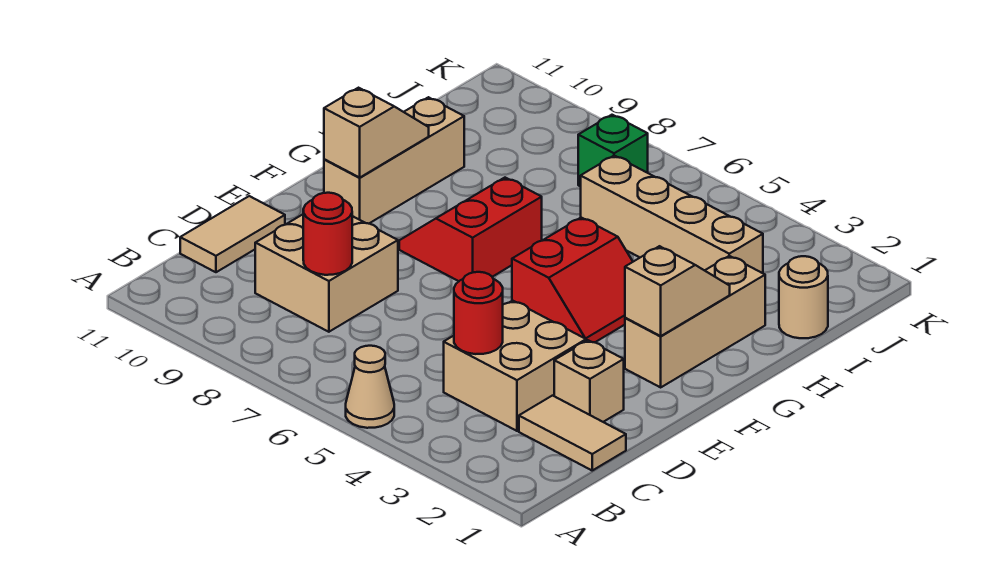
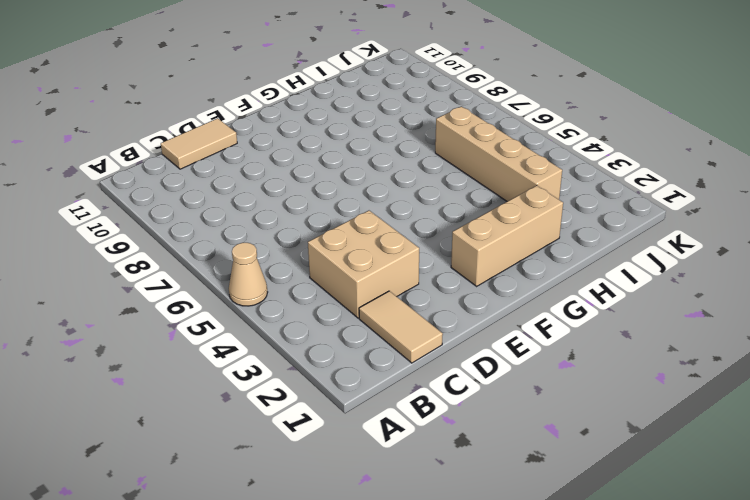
none -> tan brick C8:D9 level 1
none -> tan brick D2 level 1
none -> red slope F4:G5 level 1 top 5

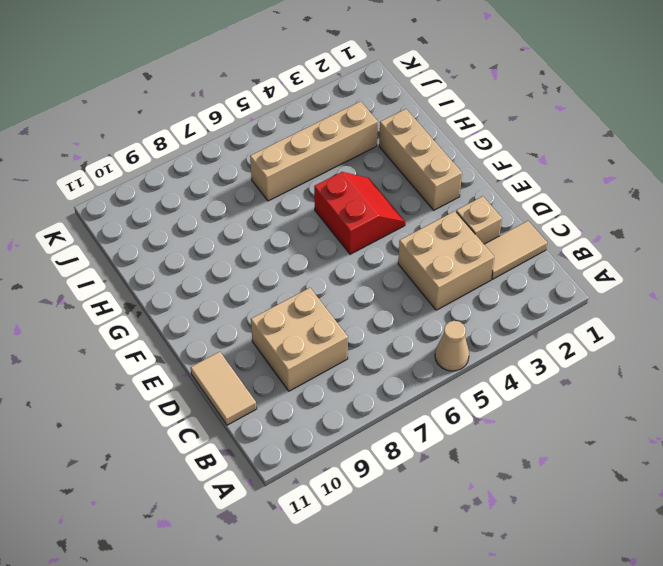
none -> red slope F7:G8 level 1 top 7
none -> tan brick F10:H10 level 1
none -> tan round brick I1 level 1

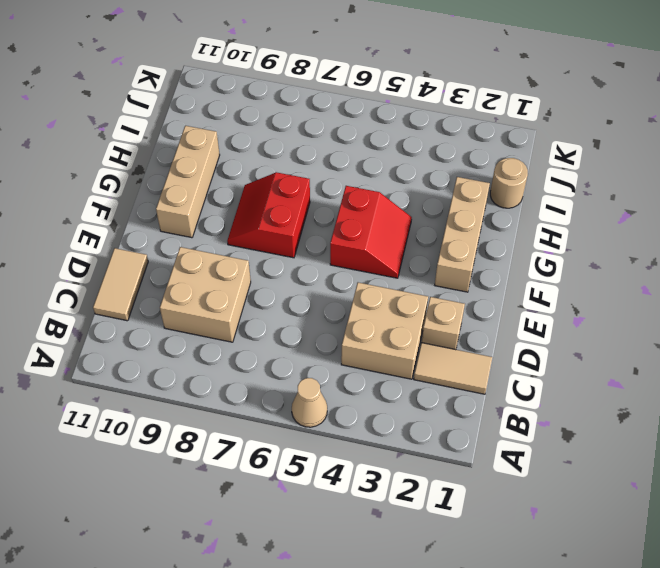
none -> tan brick I3:I6 level 1
none -> green brick J7 level 1
none -> red round brick C4 level 2

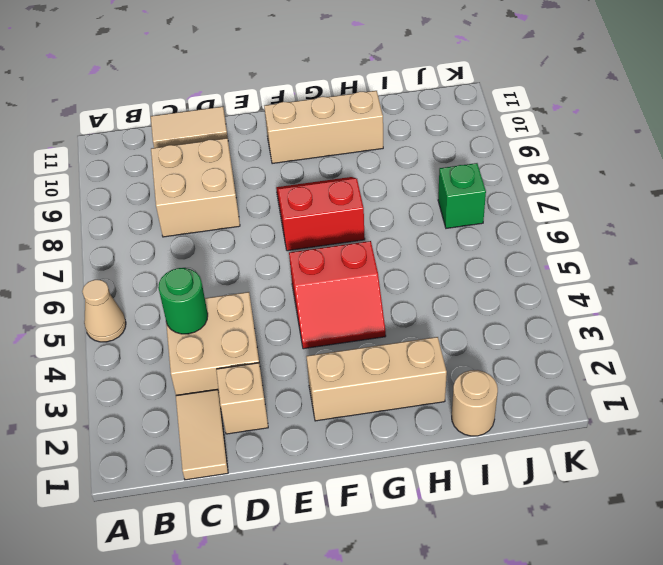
green round brick C4 level 2 -> red round brick C4 level 2
none -> tan brick I3:I6 level 1
none -> red round brick C8 level 2
none -> tan slope F2:G2 level 2 top F

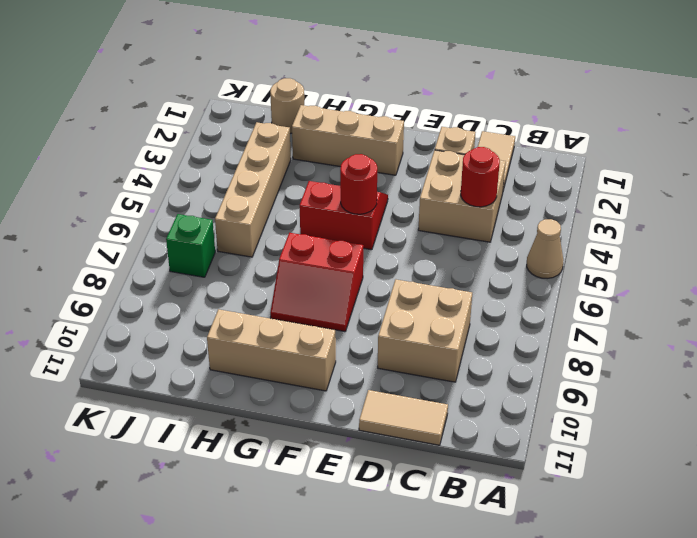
red round brick F5 level 2 -> red round brick C8 level 2
none -> tan slope F2:G2 level 2 top F
none -> tan slope F10:G10 level 2 top F

